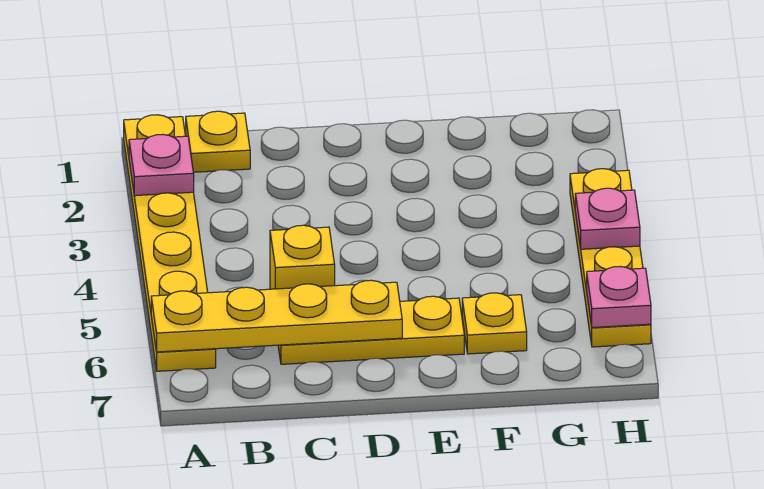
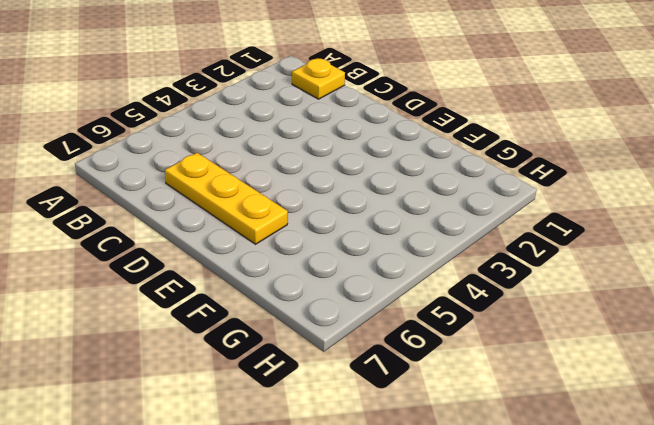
none -> yellow plate A1:A6 level 1
none -> yellow brick C5 level 1

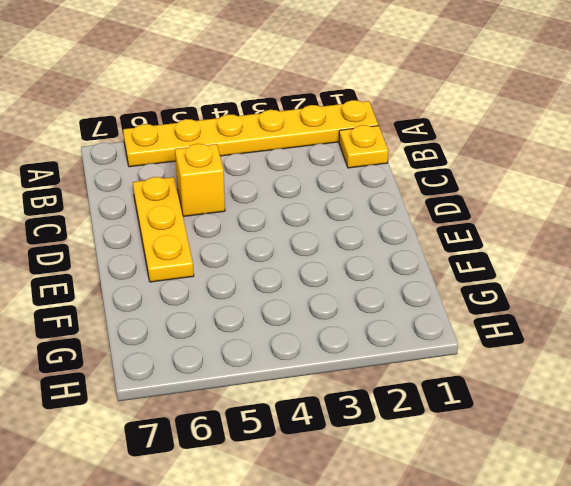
none -> yellow plate F6 level 1
none -> yellow plate H3:H6 level 1

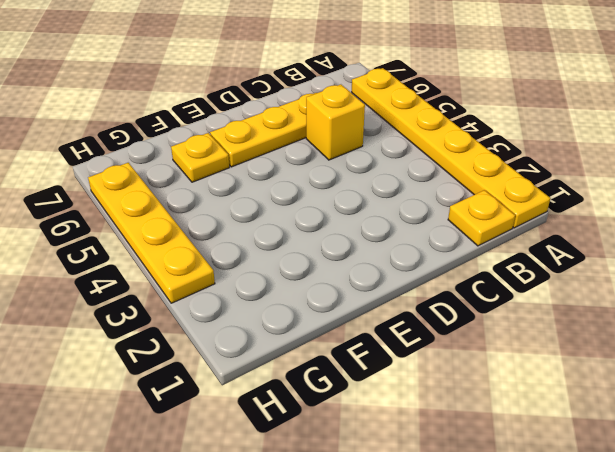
none -> pink plate A2 level 2
none -> yellow plate A6:D6 level 2

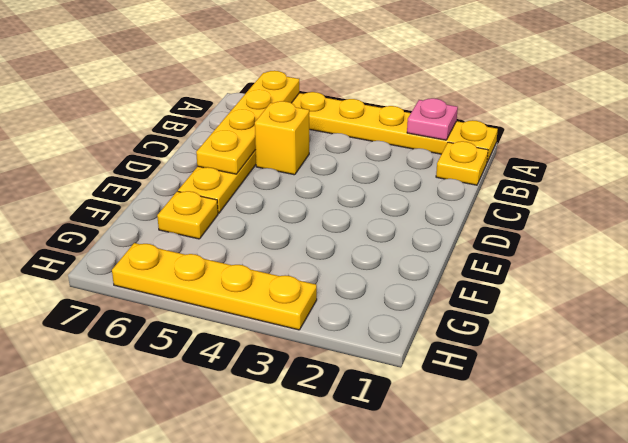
none -> pink plate H4 level 2
none -> pink plate H6 level 2

